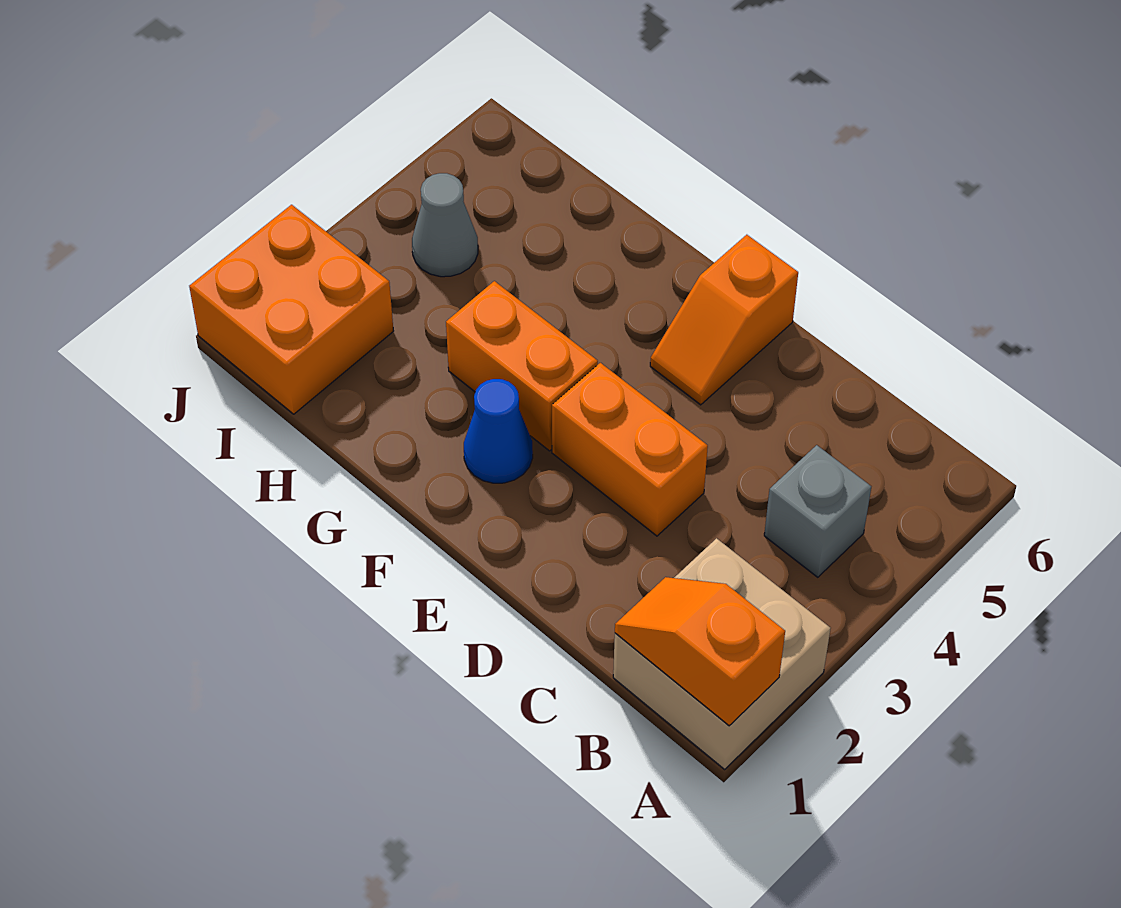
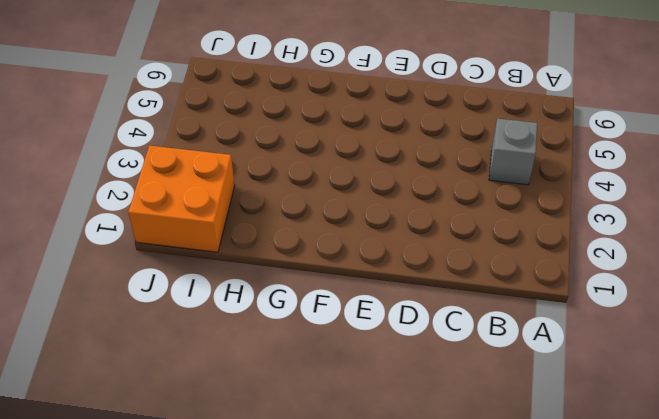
none -> tan brick A1:B2 level 1
none -> orange brick D3:E3 level 1

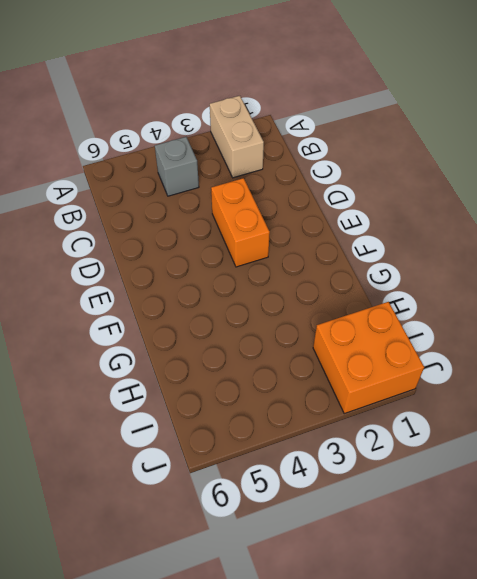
tan brick A2:B2 level 1 -> tan brick A1:B2 level 1
none -> orange slope E5:E6 level 1 top 6
none -> blue cone F2 level 1

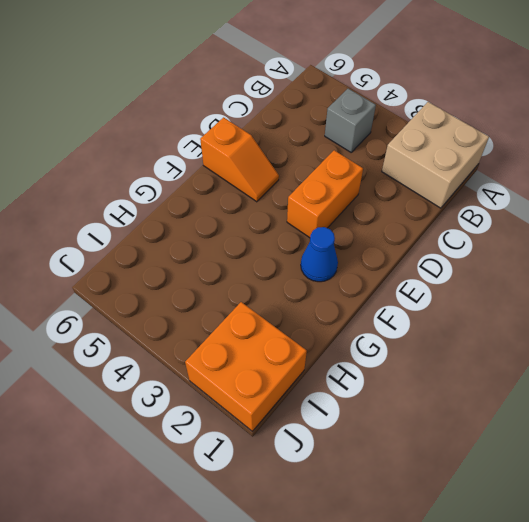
none -> orange brick F3:G3 level 1
none -> grey cone I4 level 1

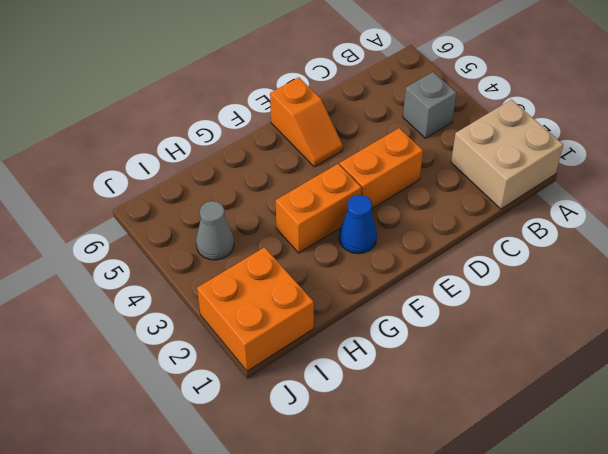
none -> orange slope A1:B1 level 2 top A

